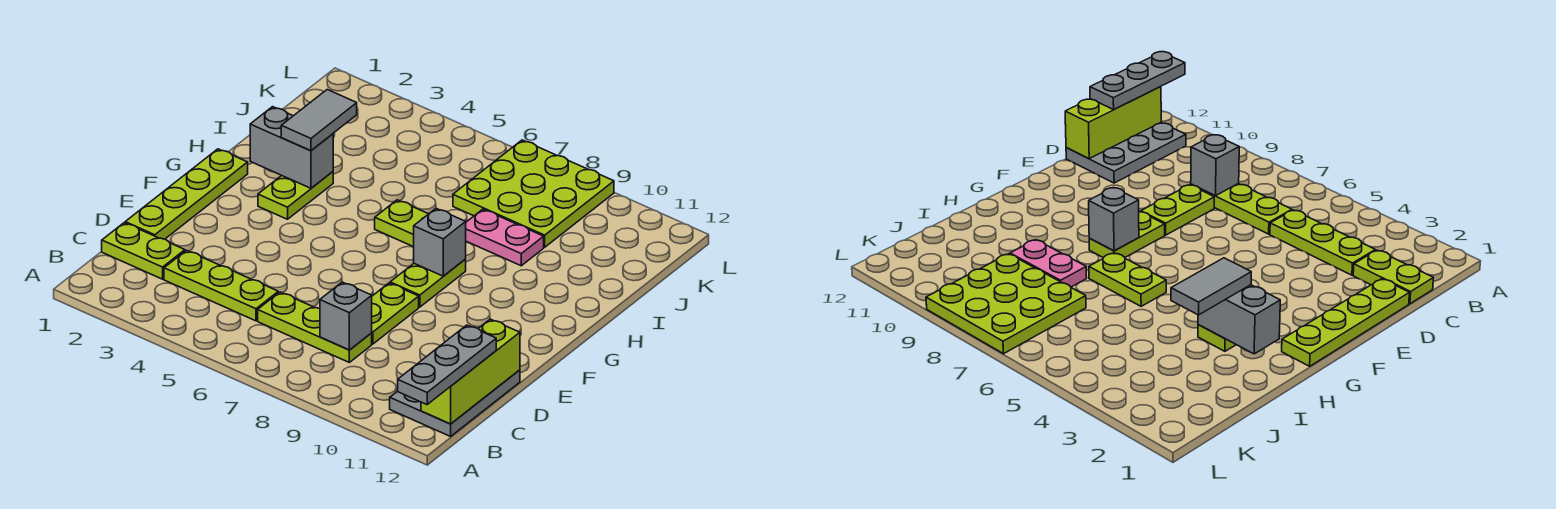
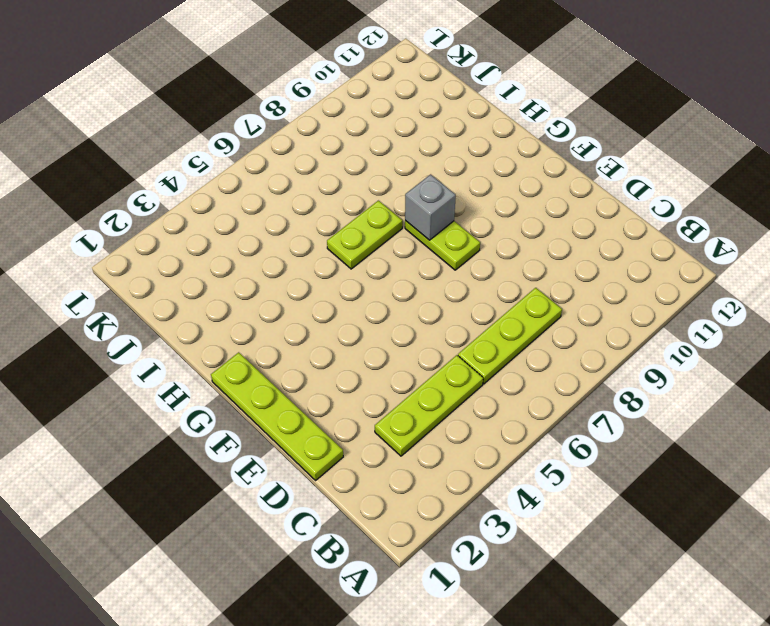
none -> grey plate B11:D12 level 1
none -> lime plate C1:C2 level 1
none -> lime plate D8:E8 level 1

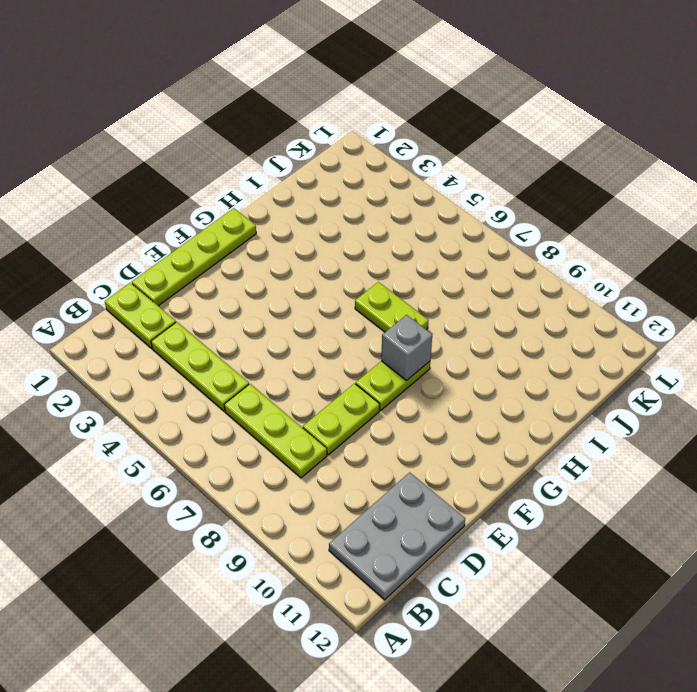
none -> lime plate G3:H3 level 1
none -> pink plate I8:I9 level 1
none -> lime plate J7:L9 level 1

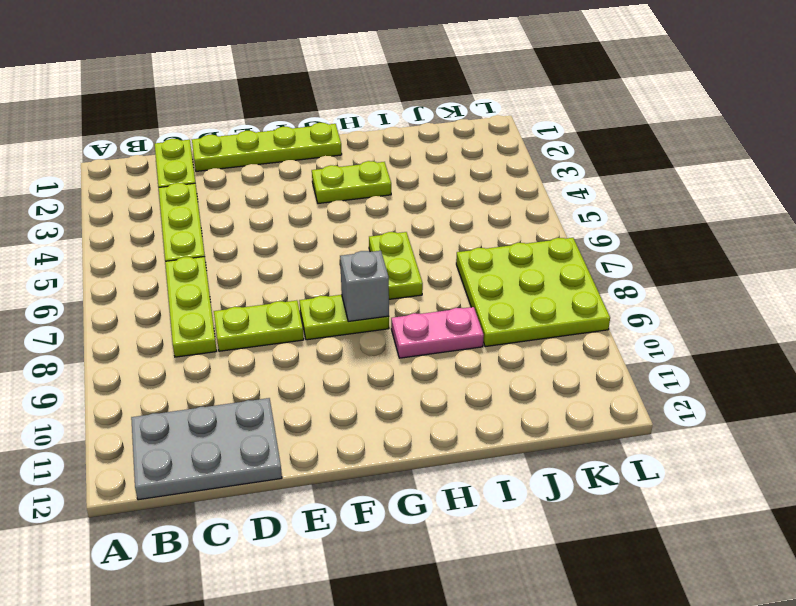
pink plate H9:I9 level 1 -> pink plate I8:I9 level 1
none -> lime brick B12:D12 level 2
none -> grey brick C8 level 2
none -> grey brick H2:H3 level 2

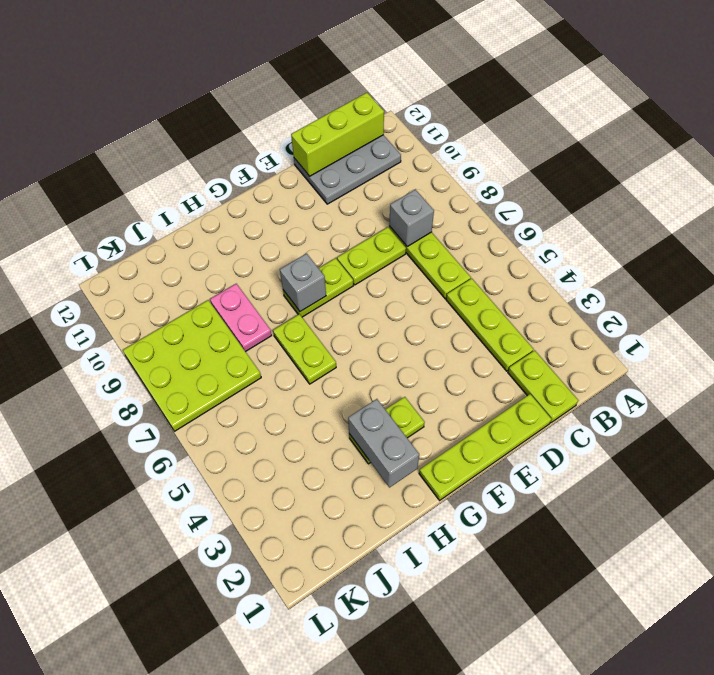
none -> grey plate A12:C12 level 3
none -> grey tile H3:I3 level 3

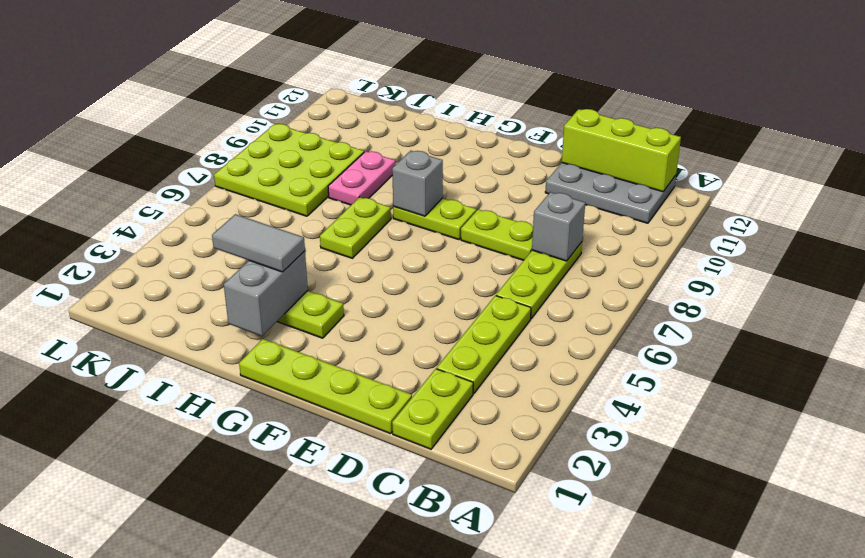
none -> grey plate A12:C12 level 3

